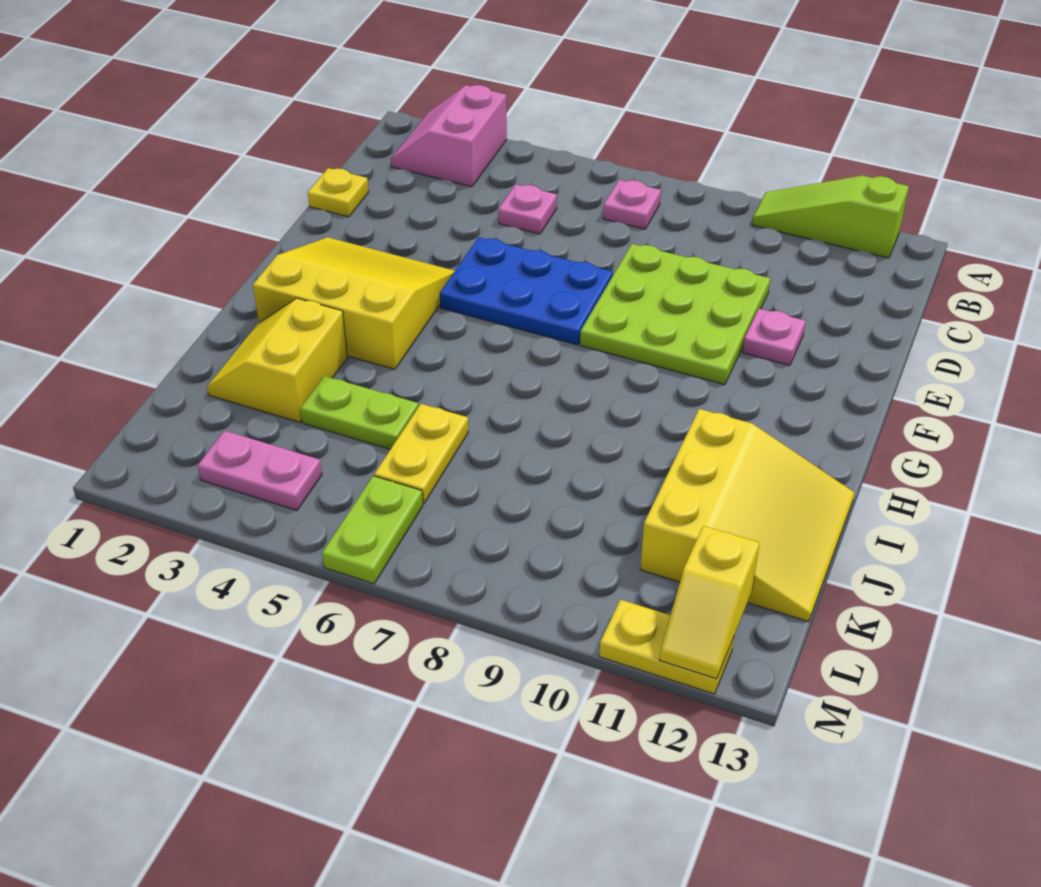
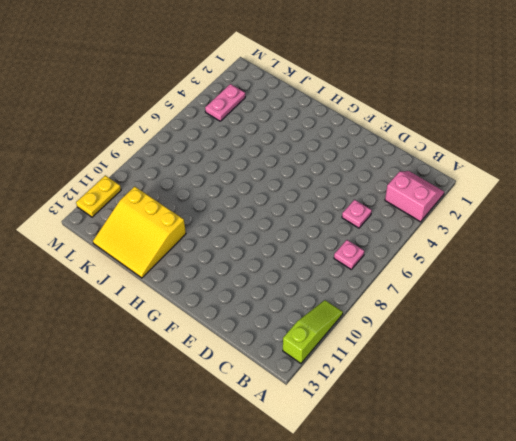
none -> yellow plate D1 level 1
none -> lime plate D8:F10 level 1
none -> blue plate E5:F7 level 1

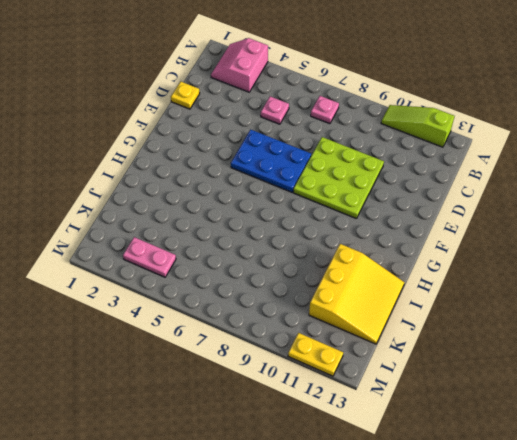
none -> pink plate E11 level 1
none -> yellow slope F2:H4 level 1 top H
none -> yellow slope I2:J3 level 1 top 3

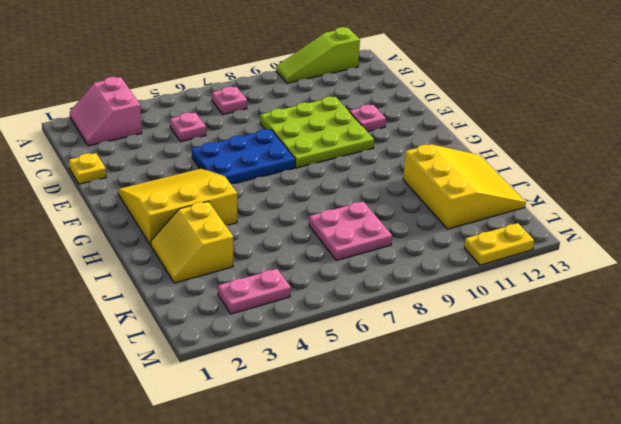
pink plate J7:K8 level 1 -> none
none -> lime plate J4:J5 level 1
none -> yellow plate J6:K6 level 1
none -> lime plate L6:M6 level 1

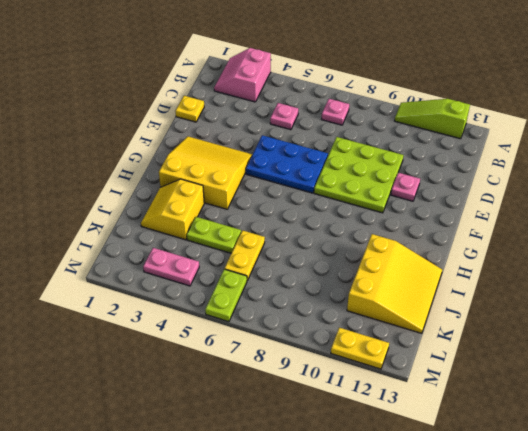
none -> yellow slope L12:M12 level 2 top L

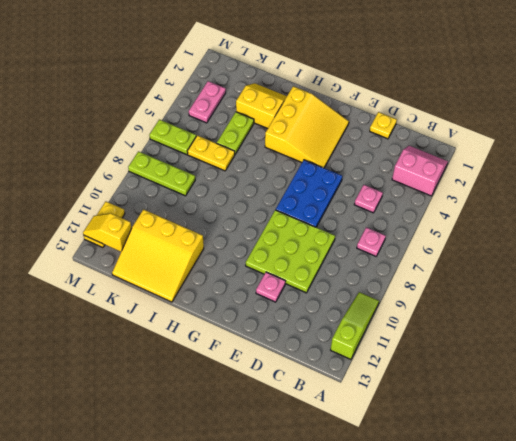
lime plate K8:M8 level 1 -> none

